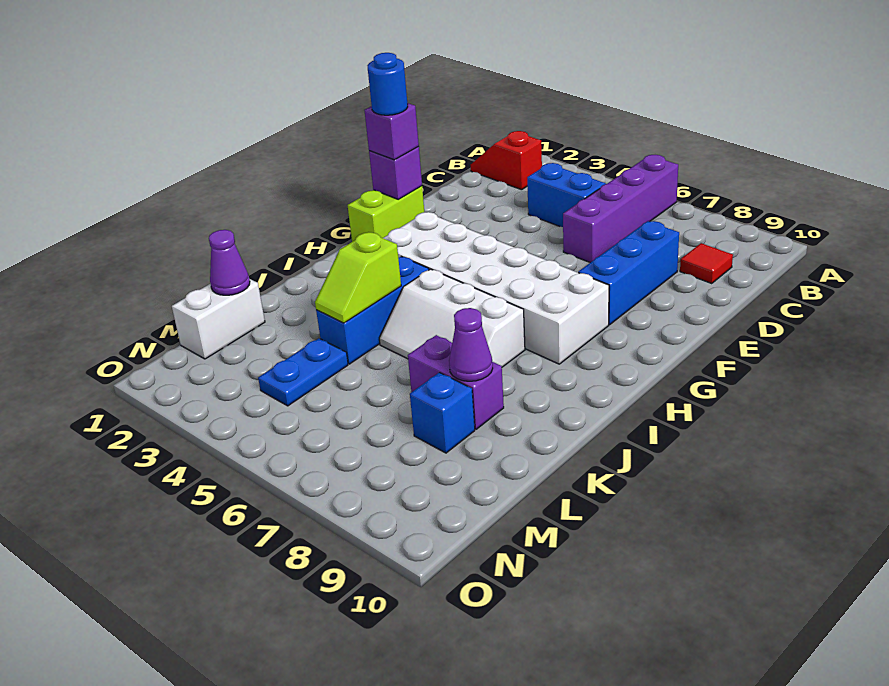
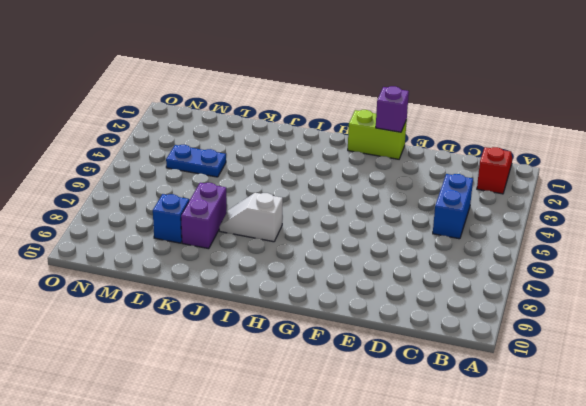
white slope I7:J7 level 1 top I -> white slope I5:J7 level 1 top I
none -> purple brick A6:D6 level 1
none -> red tile C9 level 1
none -> blue brick D8:F8 level 1

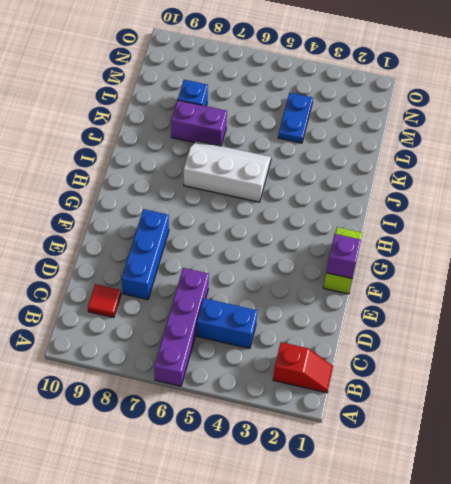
none -> white brick G3:H8 level 1
none -> blue brick I4:K4 level 1
none -> white brick L1:M1 level 1

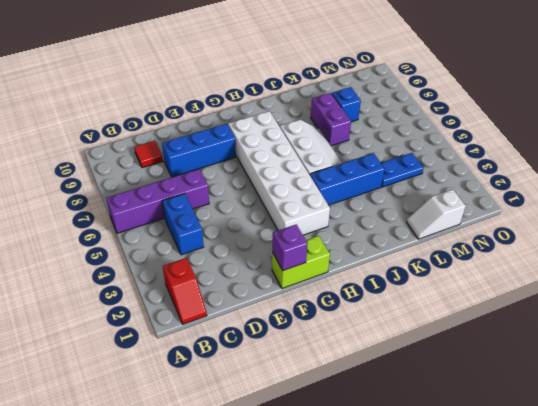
white slope L1:M1 level 1 top M -> white brick L1:M1 level 1
none -> lime slope J4:K4 level 2 top J
none -> purple cone K8 level 2
none -> purple cone L1 level 2

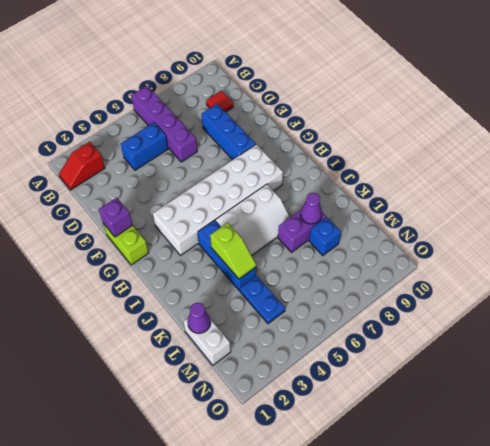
none -> purple brick F1 level 3
none -> blue round brick F1 level 4

